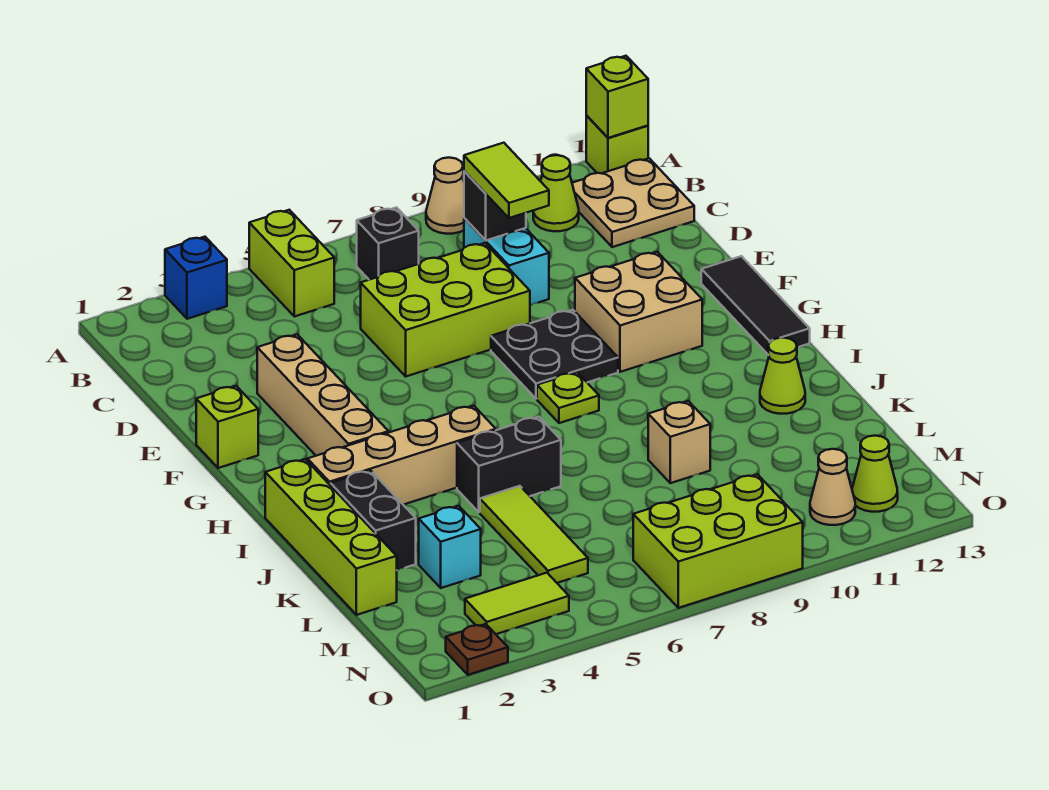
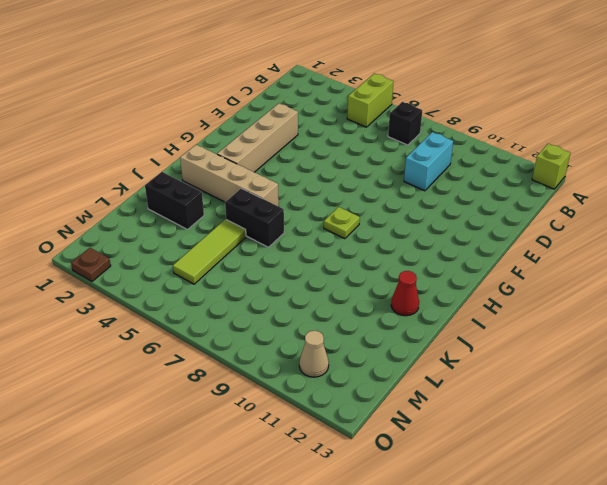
red cone J12 level 1 -> lime cone J12 level 1
black brick K2:K3 level 1 -> black brick J2:K2 level 1
none -> blue brick A3 level 1
none -> tan cone A9 level 1
none -> lime cone B11 level 1
none -> tan plate B12:C13 level 1

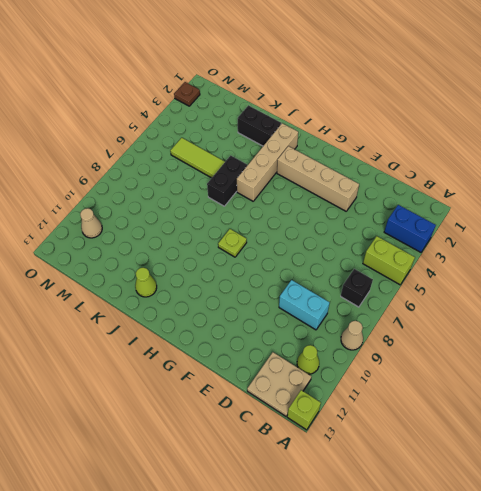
blue brick A3:B3 level 1 -> blue brick A3 level 1
none -> lime brick D6:E8 level 1
none -> lime brick F1 level 1
none -> black plate F8:G9 level 1
none -> tan brick F10:G11 level 1

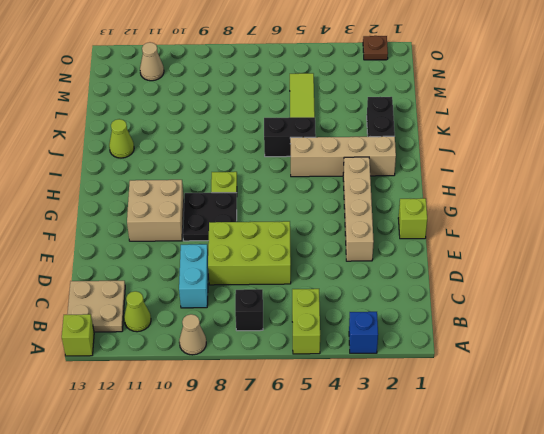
none -> black tile F13:H13 level 1
none -> lime brick I1:L1 level 1
none -> tan brick K9 level 1
none -> cyan brick L3 level 1

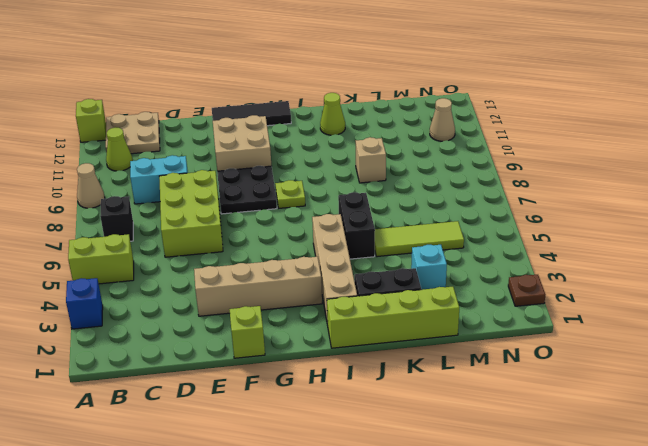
none -> lime tile N3:N4 level 1
none -> lime brick N7:O9 level 1
none -> lime cone N12 level 1
none -> lime brick A13 level 2

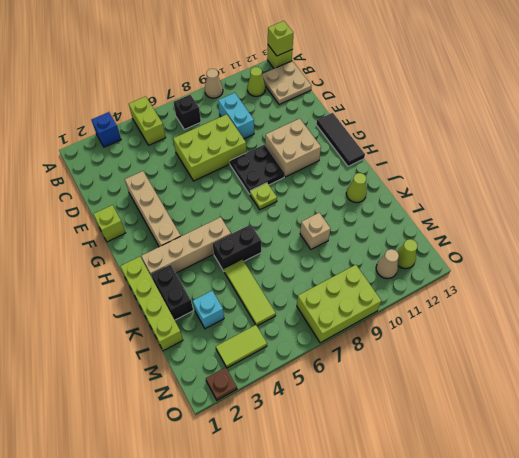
none -> black brick C9 level 2
none -> lime tile C9:D9 level 3

